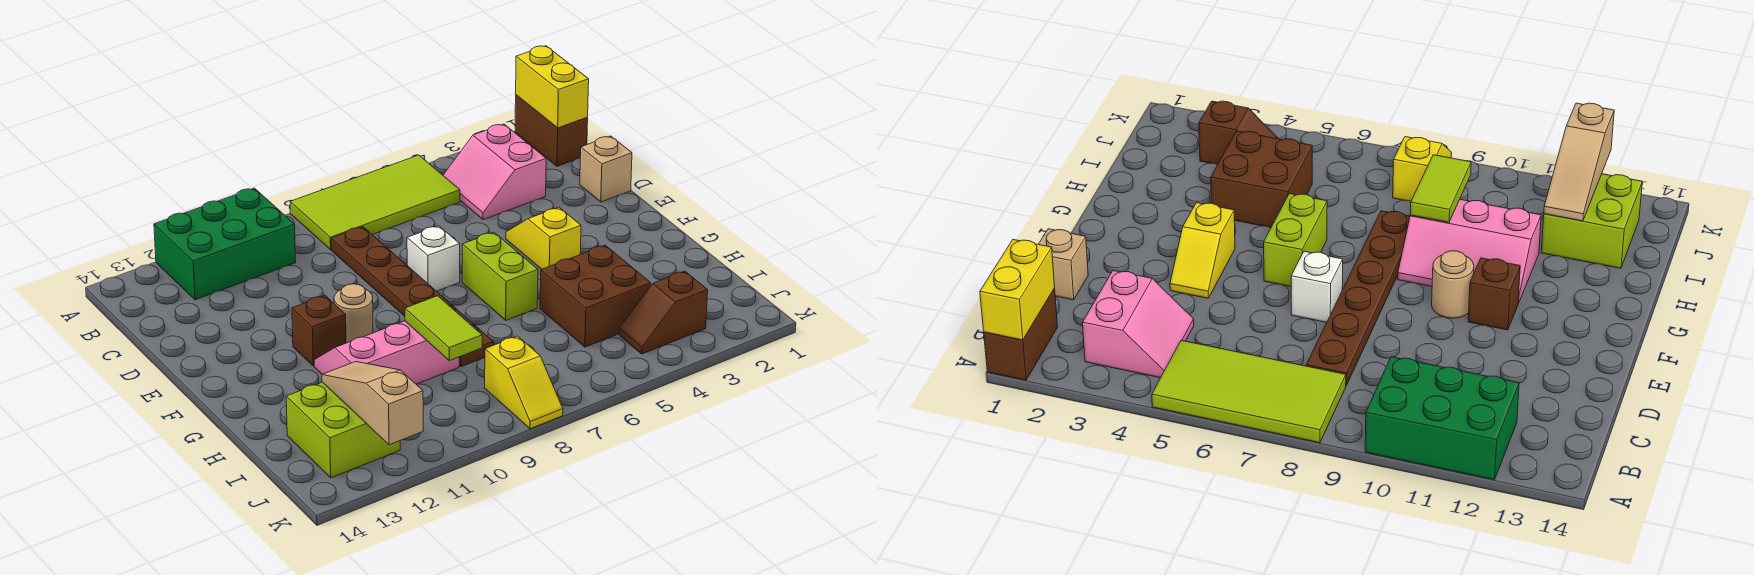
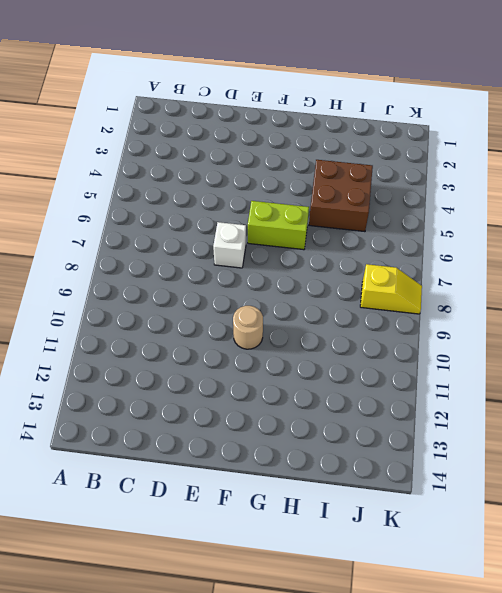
none -> brown brick A1:B1 level 1
none -> lime tile A5:B8 level 1
none -> green brick A10:B12 level 1

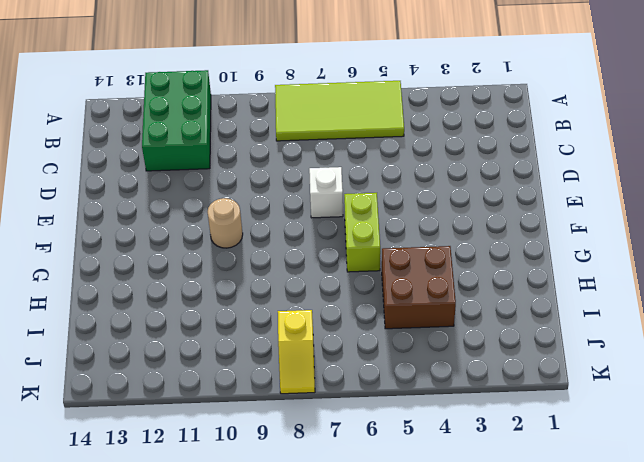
green brick A11:C12 level 1 -> green brick A10:B12 level 1
none -> brown brick A1:B1 level 1
none -> pink slope B3:C4 level 1 top 3
none -> brown plate C8:H8 level 1

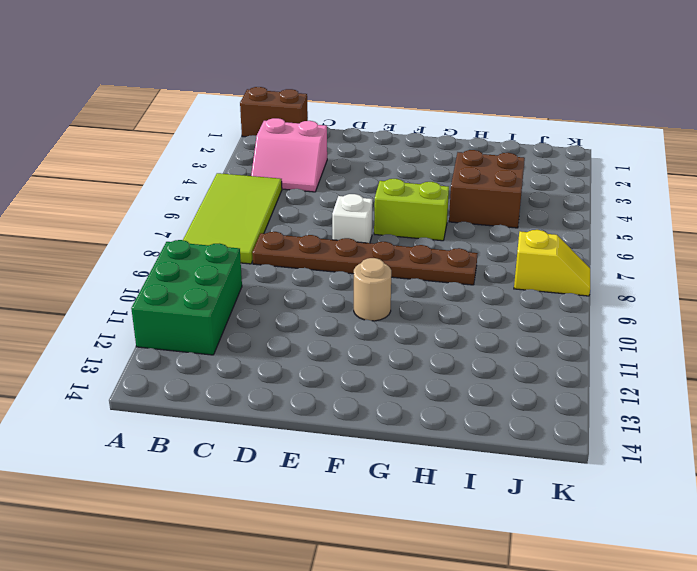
none -> tan brick D1 level 1
none -> yellow slope E4:F4 level 1 top F
none -> brown brick F11 level 1

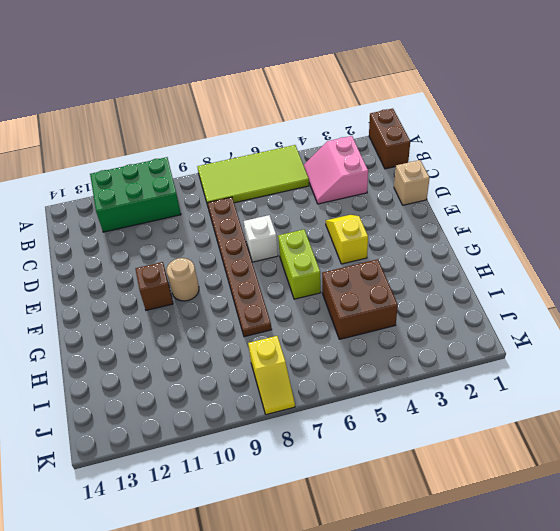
none -> pink slope G9:H11 level 1 top H
none -> lime brick I12:J13 level 1
none -> brown slope J3:J4 level 1 top 3

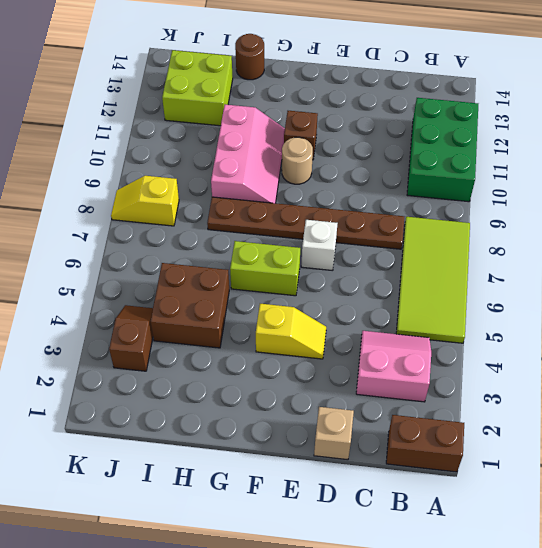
brown round brick H14 level 1 -> none
none -> yellow brick A1:B1 level 2
none -> lime tile H9:I9 level 2
none -> tan slope I12:K12 level 2 top K

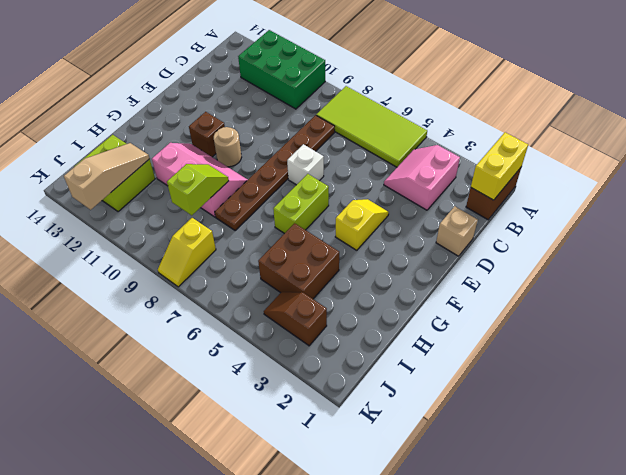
lime slope H9:I9 level 2 top I -> lime tile H9:I9 level 2

